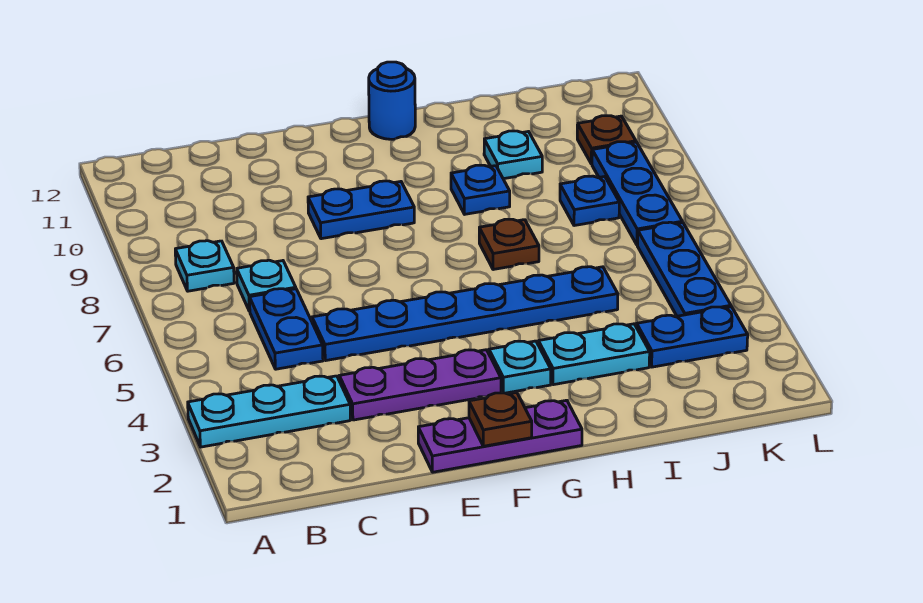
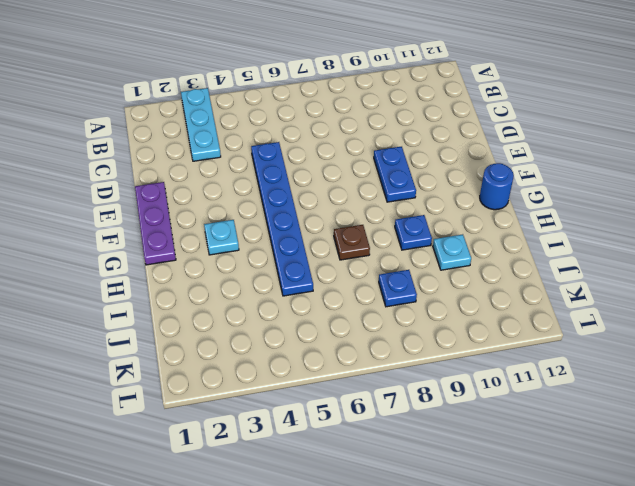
none -> cyan plate B8 level 1
none -> blue plate C5:C6 level 1
none -> cyan plate C7 level 1

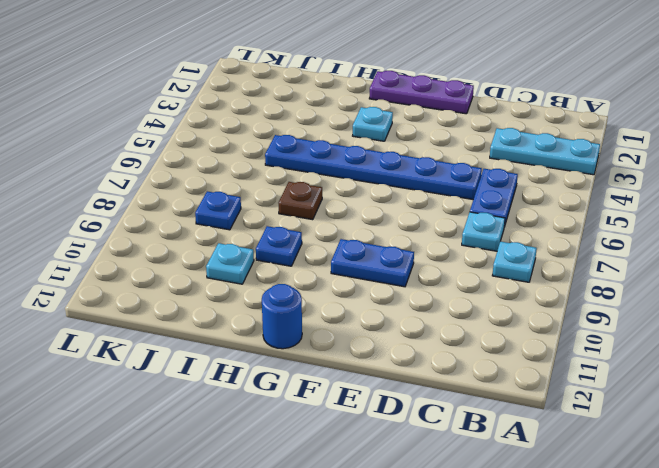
none -> purple plate D3:F3 level 1
none -> cyan plate H3:I3 level 1
none -> blue plate J3:K3 level 1

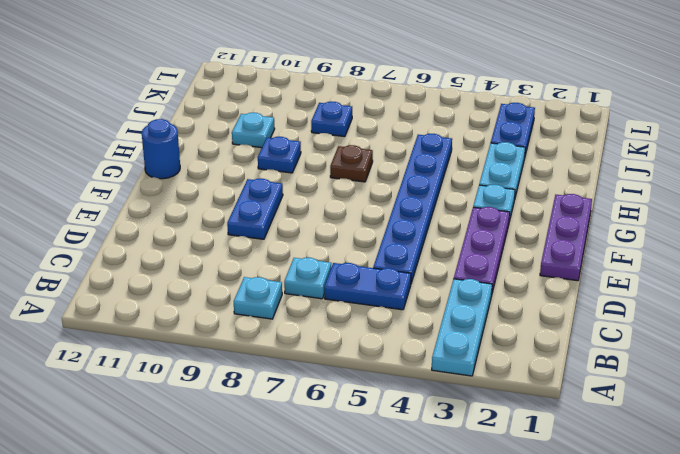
none -> blue plate K4:K6 level 1
none -> blue plate K7:K9 level 1
none -> brown plate K10 level 1

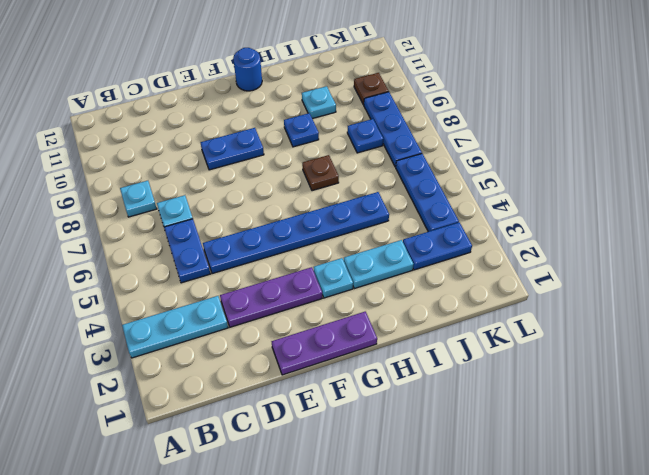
none -> brown plate F1 level 2

